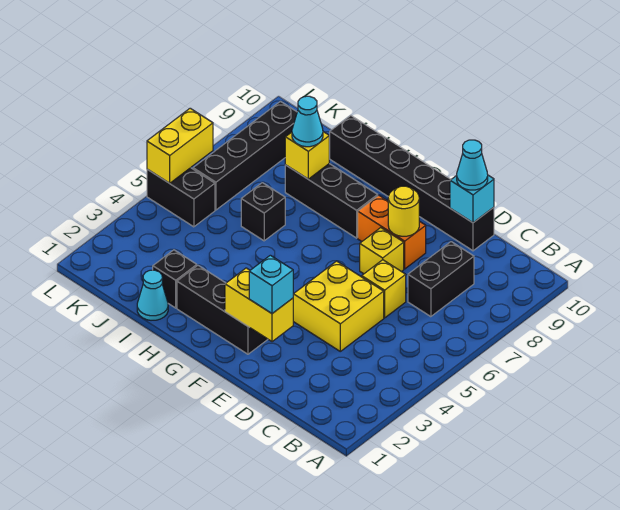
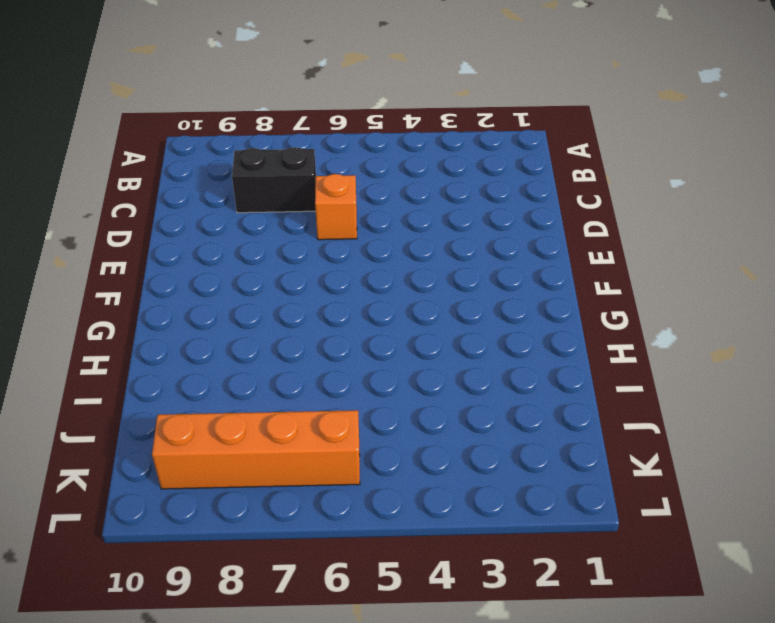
orange brick D6 level 1 -> yellow brick D6 level 1
orange brick K6:K9 level 1 -> black brick K6:K9 level 1
none -> yellow brick D4:E5 level 1
none -> black brick D10:I10 level 1
none -> yellow brick E7 level 1

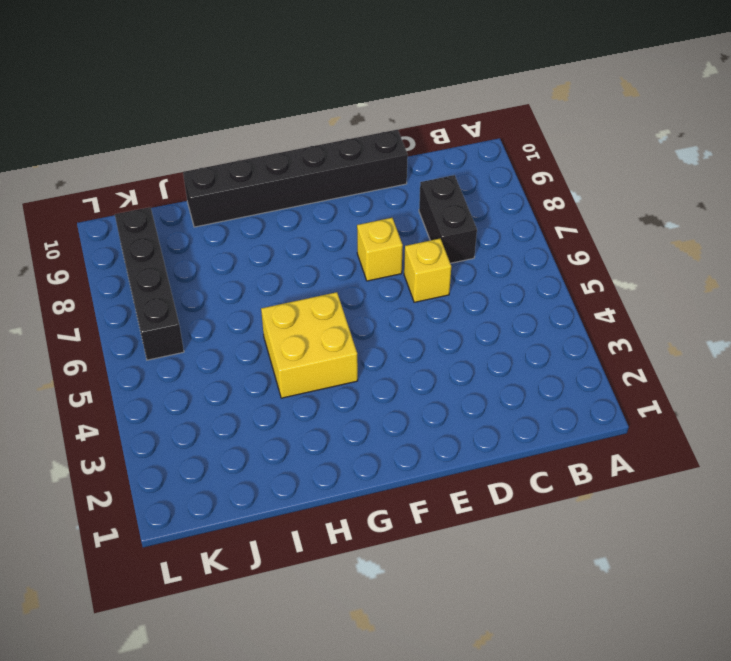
yellow brick G4:H5 level 1 -> yellow brick D4:E5 level 1
none -> orange brick E8:F8 level 1
none -> black brick F2:H2 level 1
none -> black brick G8:I8 level 1

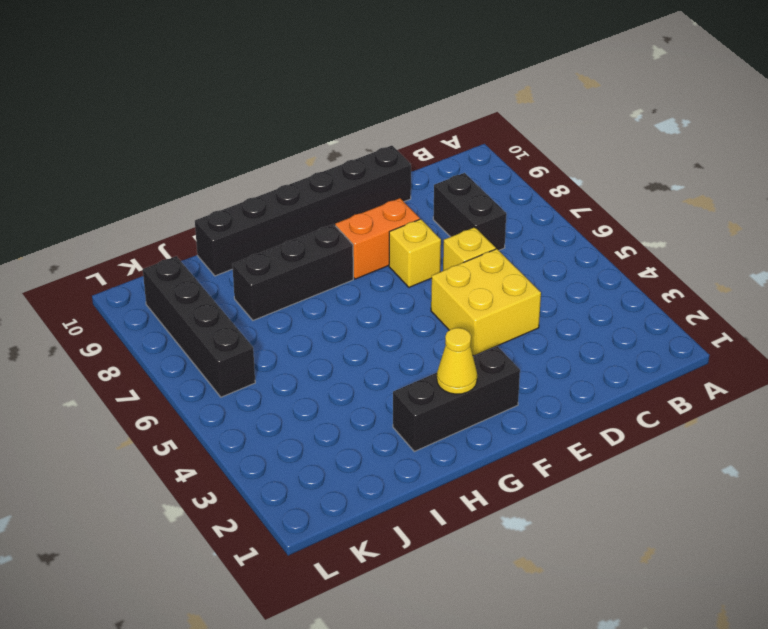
yellow cone G2 level 2 -> none
none -> cyan cone I1 level 1
none -> black brick I2 level 1
none -> black brick I6 level 1

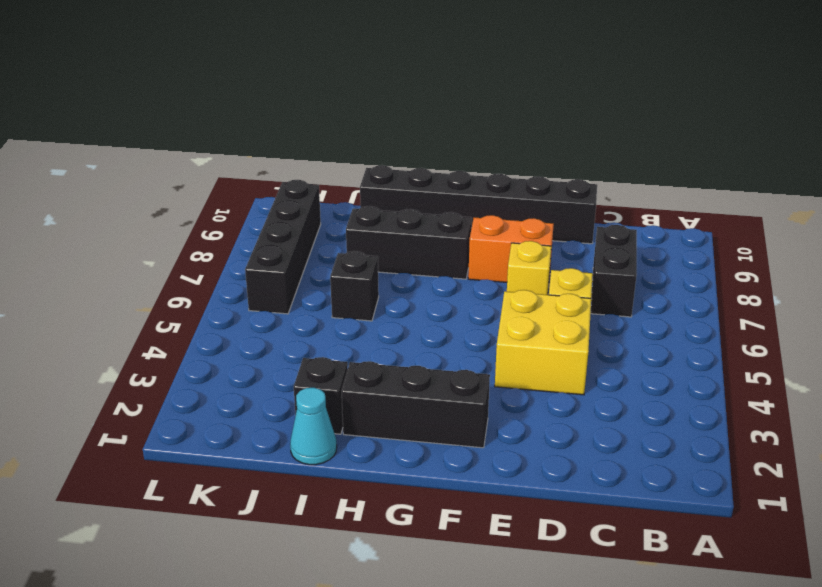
none -> black brick K5:L5 level 1
none -> cyan brick D10 level 2
none -> yellow brick E2:F2 level 2

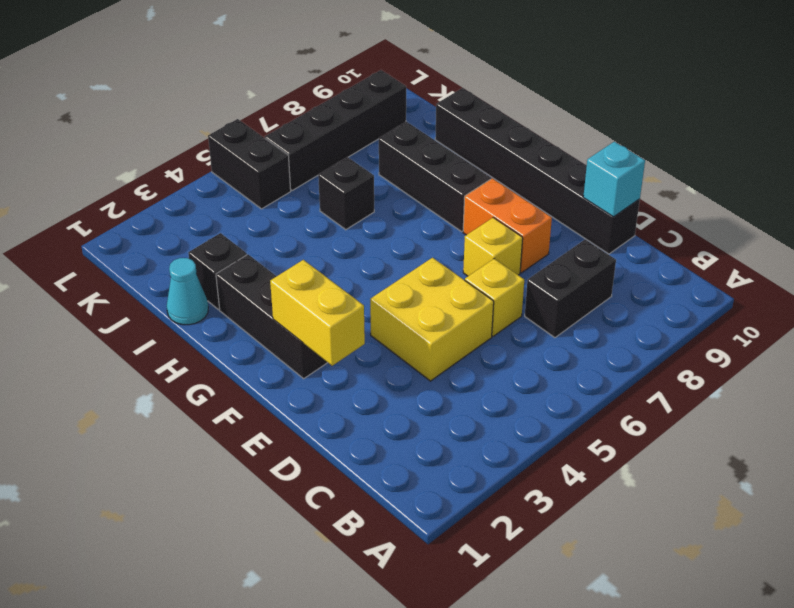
none -> yellow round brick E8 level 2
none -> yellow brick I8 level 2
none -> yellow brick L5:L6 level 2

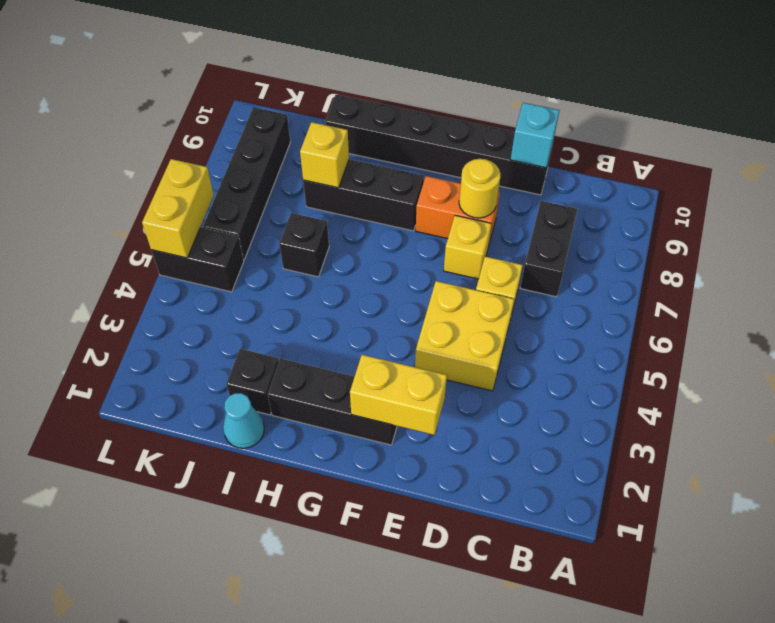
none -> cyan cone D10 level 3
none -> cyan brick E2 level 3
none -> cyan cone I8 level 3

